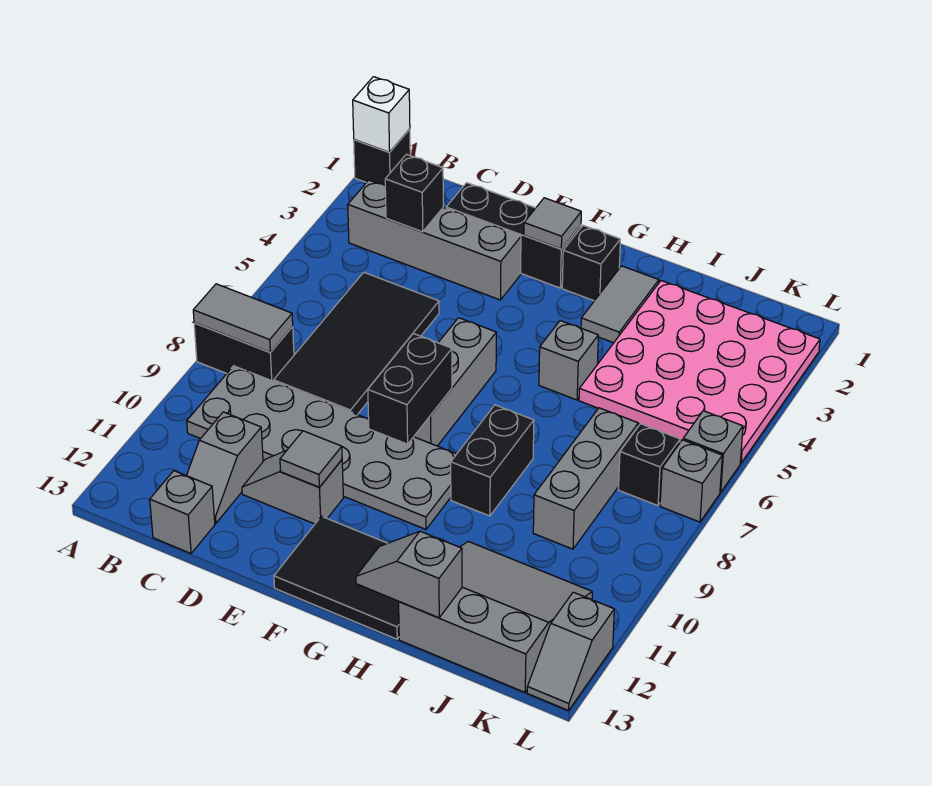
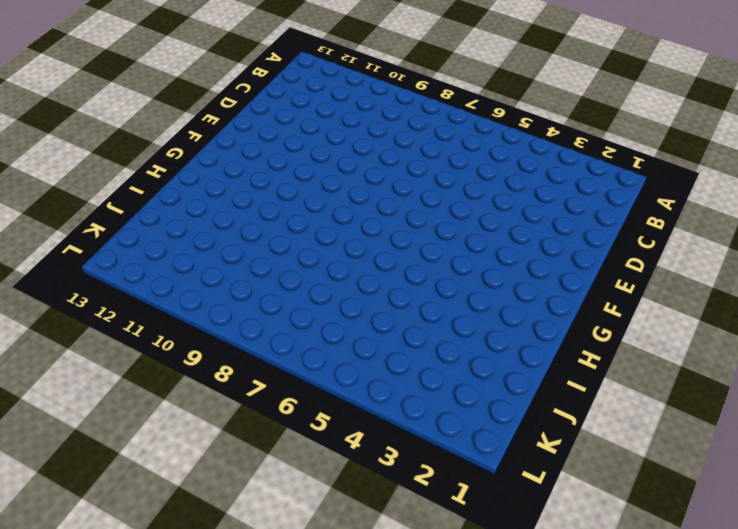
none -> black brick A1 level 1
none -> black brick A8:B8 level 1
none -> grey brick B3:E3 level 1

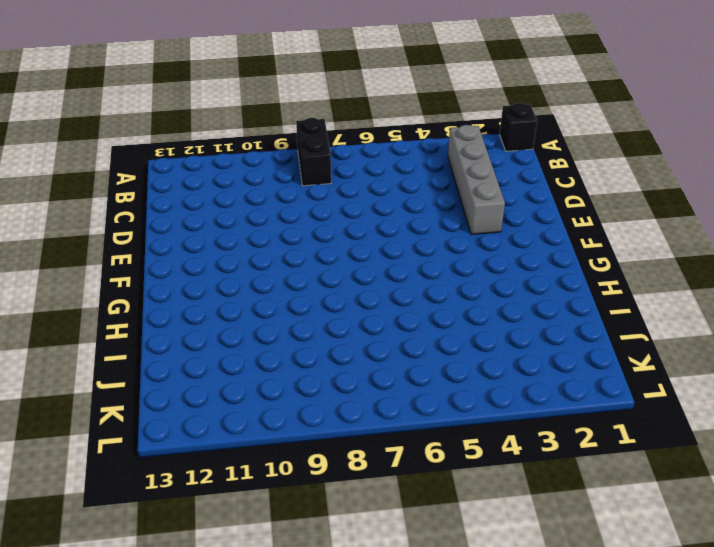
none -> grey plate B9:G10 level 1
none -> black tile C5:D8 level 1
none -> grey slope C11:C12 level 1 top 11

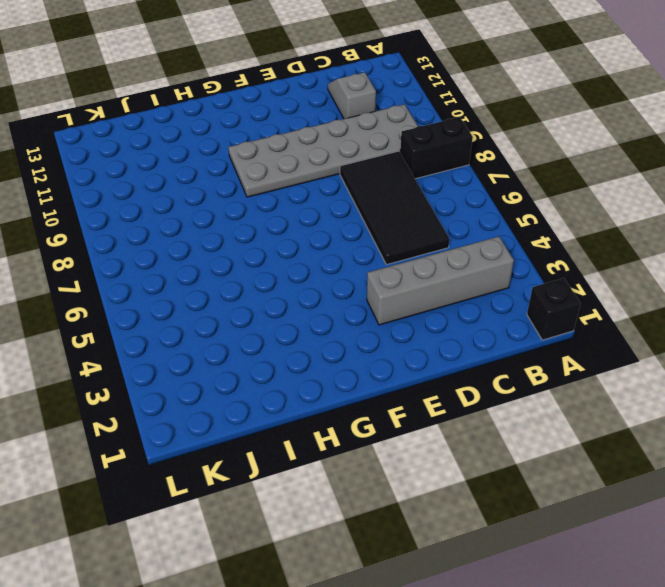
none -> grey brick C13 level 1
none -> black brick D2:F2 level 1
none -> grey slope D11:E11 level 1 top E

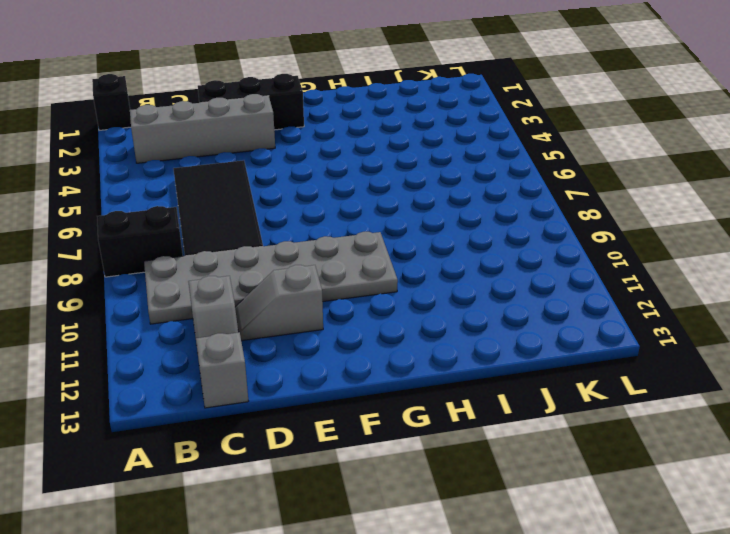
none -> grey brick F6:F8 level 1
none -> black tile F12:H13 level 1
none -> black brick G2 level 1

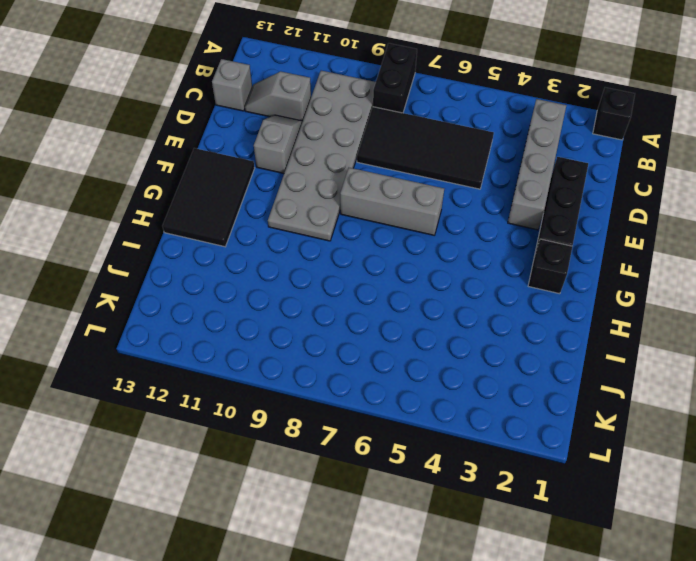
none -> grey tile H2:H3 level 1
none -> grey brick H5 level 1
none -> black brick H8:H9 level 1

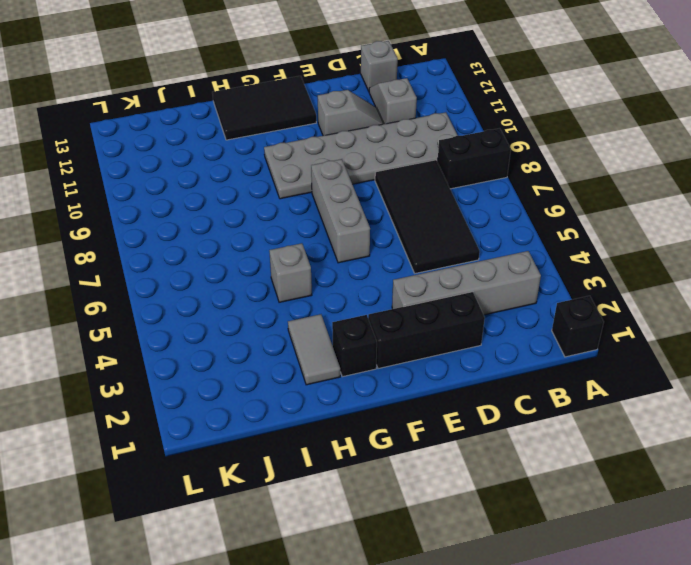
none -> black brick H8:H9 level 1
none -> pink plate I2:L5 level 1
none -> grey slope I11:K13 level 1 top 13

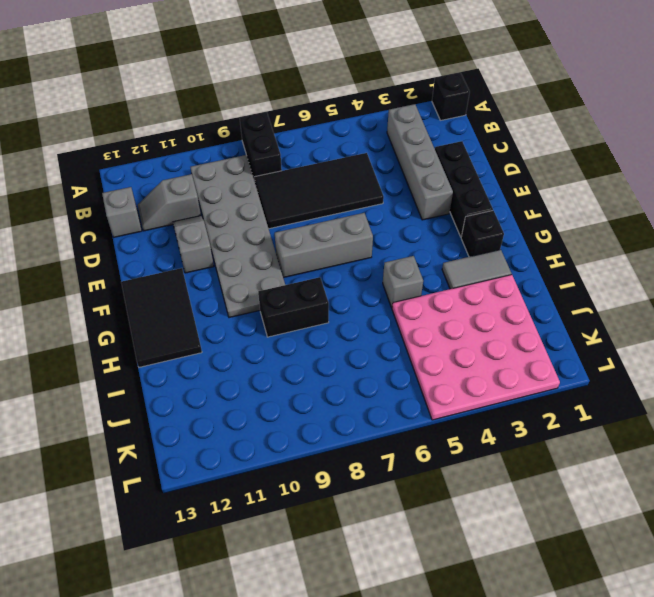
none -> grey slope I11:K13 level 1 top 13
none -> grey brick J7:J9 level 1
none -> black brick K7 level 1

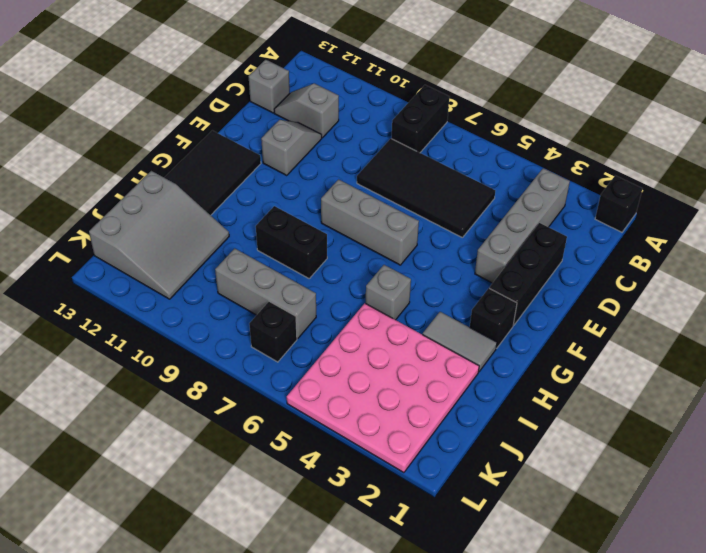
none -> grey plate B9:G10 level 1
none -> grey brick L6 level 1
none -> grey brick L7 level 1

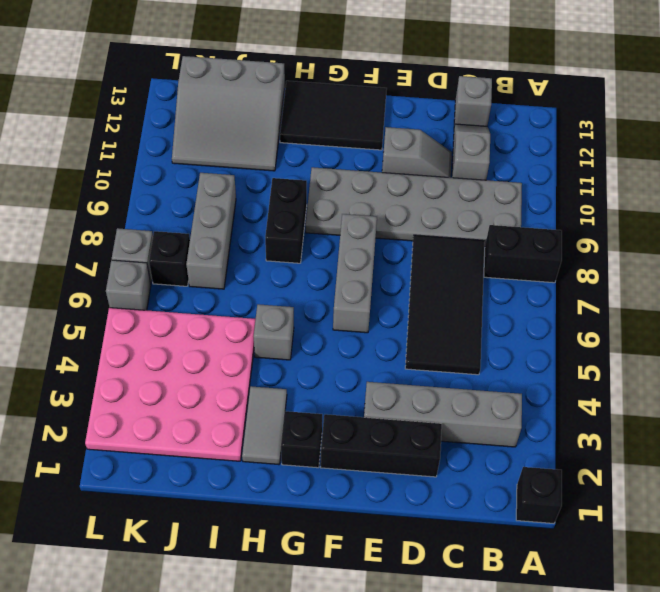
none -> grey slope L12:L13 level 1 top 12
none -> white brick A1 level 2
none -> grey tile A8:B8 level 2

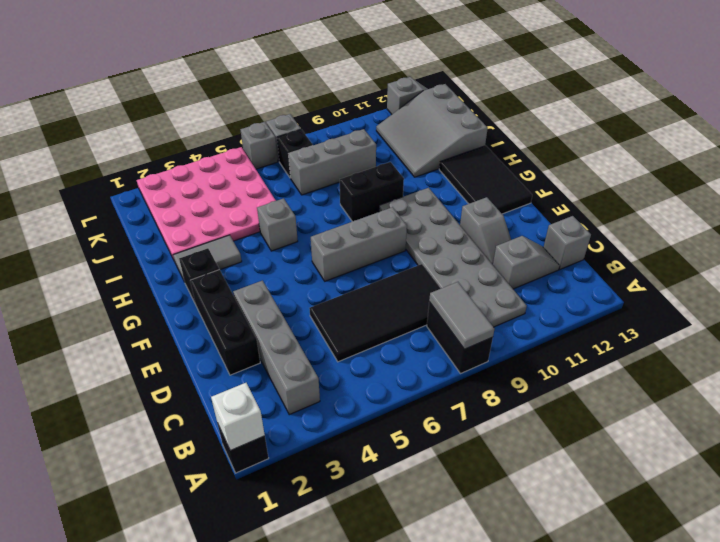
none -> black brick C3 level 2
none -> grey tile E11 level 2
none -> grey tile F2 level 2

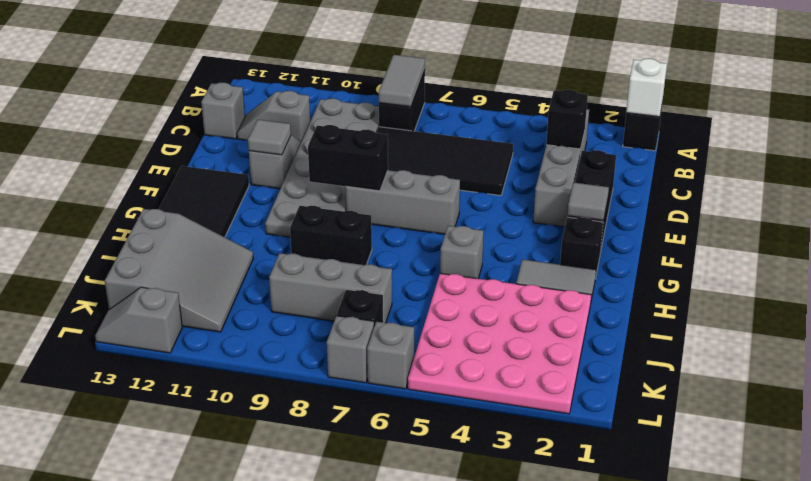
none -> grey slope H13:I13 level 2 top I

